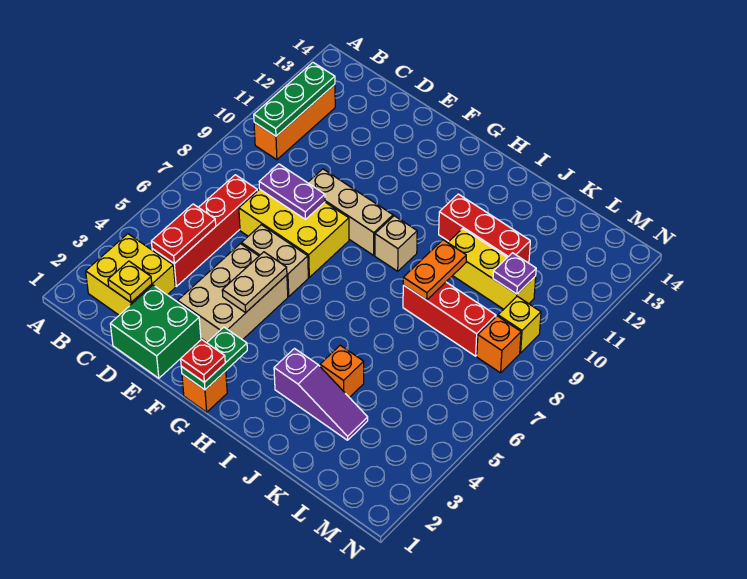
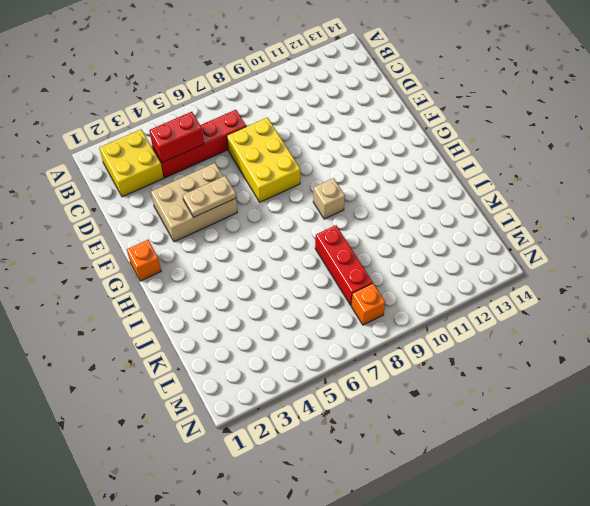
red brick C4:C5 level 2 -> red plate C4:C5 level 2
none -> orange brick B10:B12 level 1
none -> green brick D1:E2 level 1
none -> tan brick E6:F6 level 1

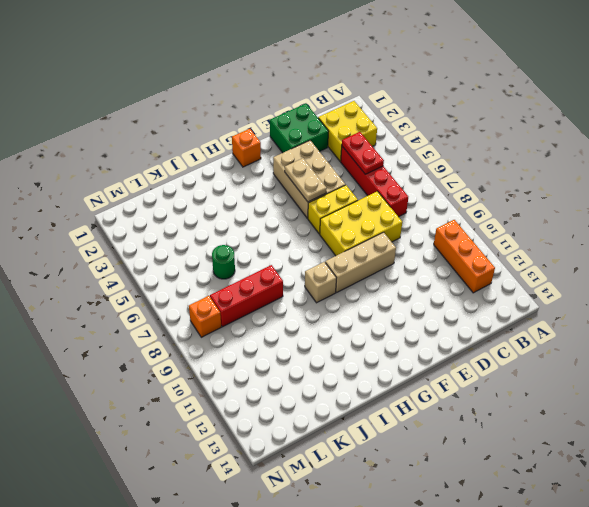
yellow brick E6:F6 level 1 -> tan brick E6:F6 level 1
green round brick K6 level 1 -> none
none -> purple slope I3:K3 level 1 top I
none -> red brick I11:K11 level 1
none -> orange brick J4 level 1

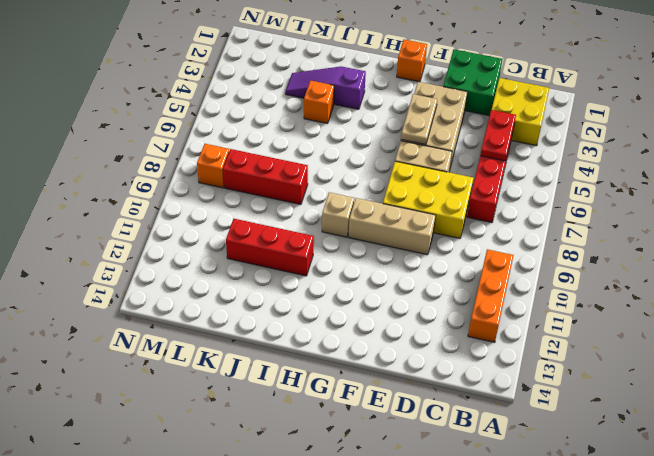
none -> yellow brick J10:L10 level 1
none -> yellow brick M9 level 1
none -> green plate B10:B12 level 2

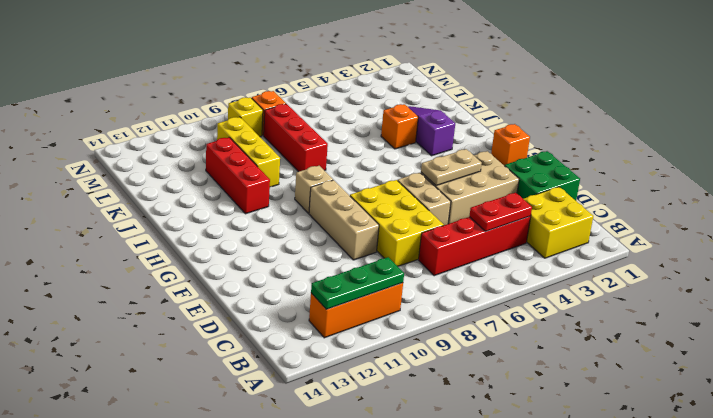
none -> yellow plate C2 level 2
none -> purple plate D8:E8 level 2
none -> green plate G1:G2 level 2

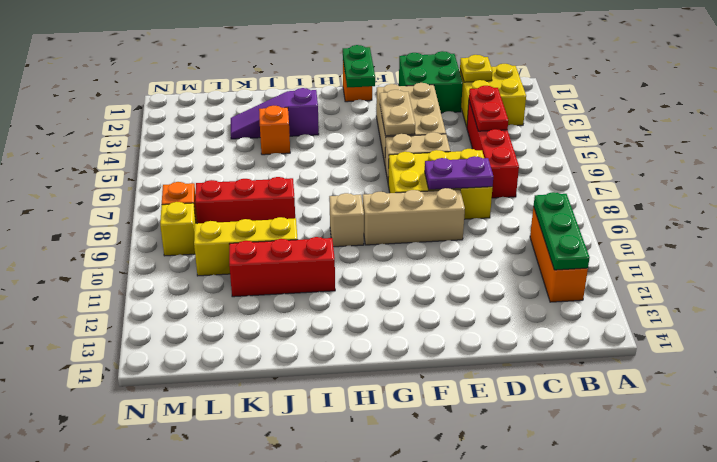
none -> orange plate J8:J9 level 2
none -> purple plate L10 level 2
none -> red plate G1 level 3

